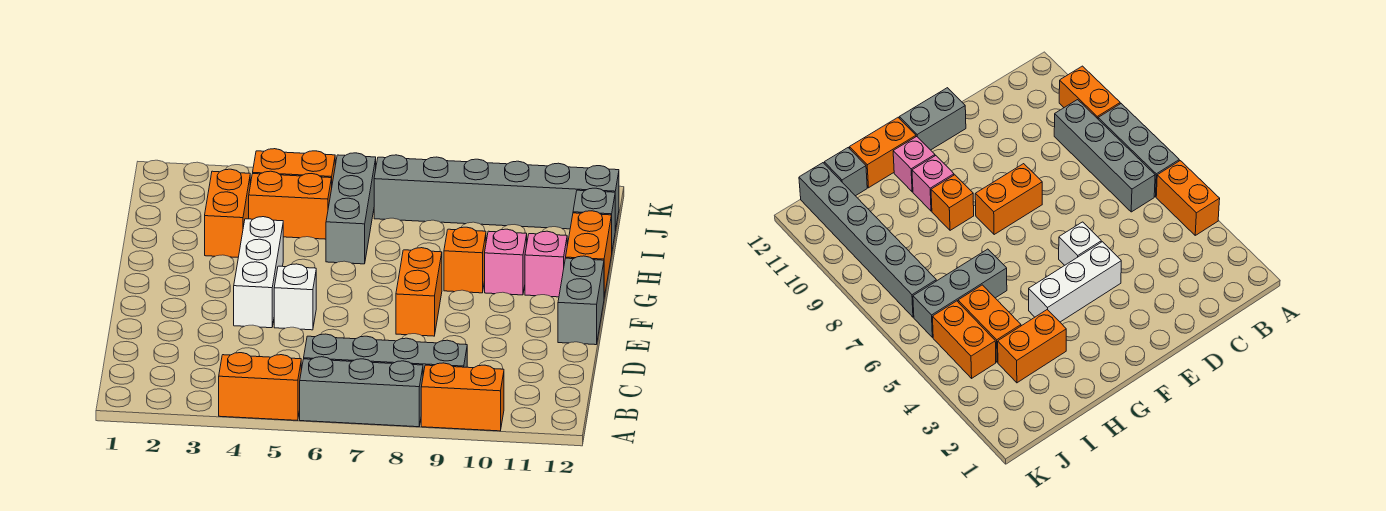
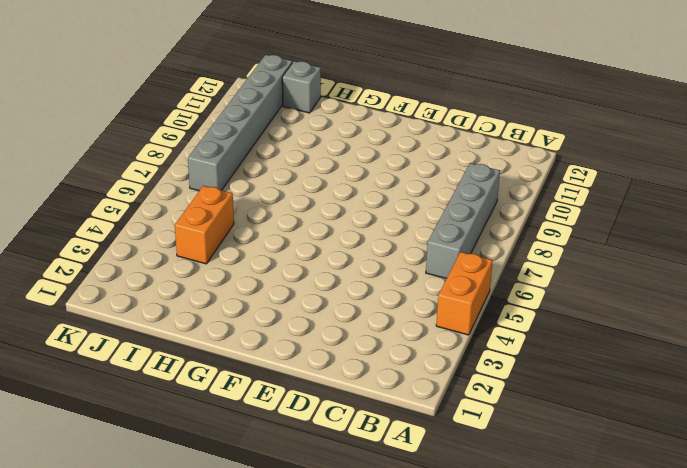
none -> grey brick A6:A8 level 1
none -> orange brick A9:A10 level 1
none -> white brick E4:G4 level 1

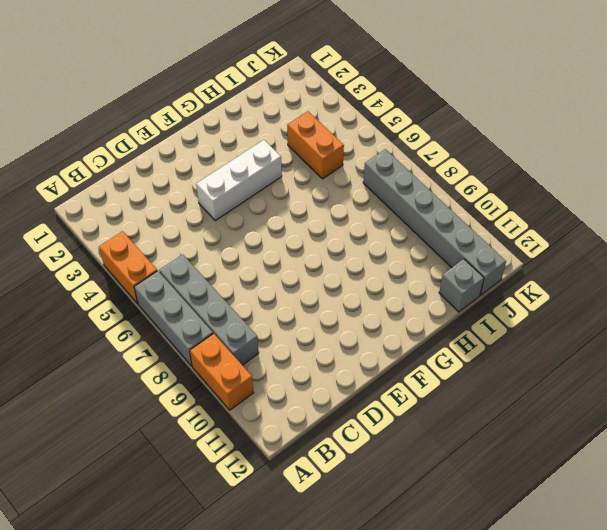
none -> white brick E5 level 1
none -> orange brick E8:F8 level 1
none -> grey brick E12:F12 level 1

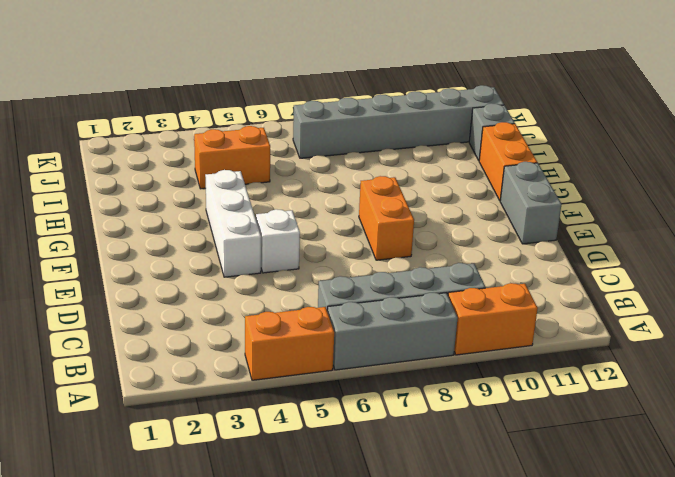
none -> orange brick G9 level 1
none -> pink brick G10 level 1
none -> pink brick G11 level 1

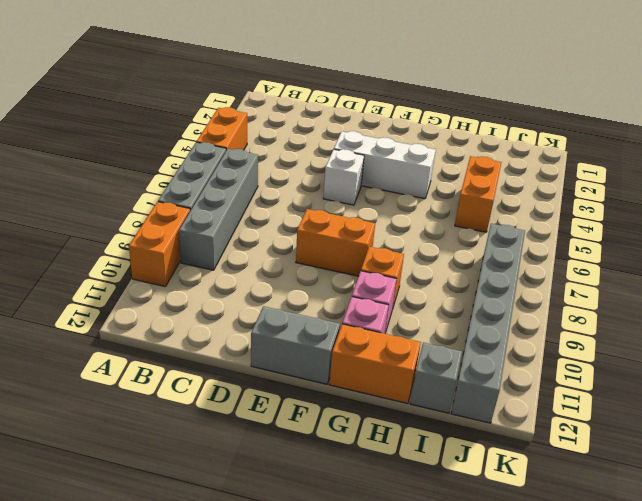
none -> orange brick H3:I3 level 1
none -> grey brick H6:J6 level 1
none -> orange brick J4:J5 level 1

